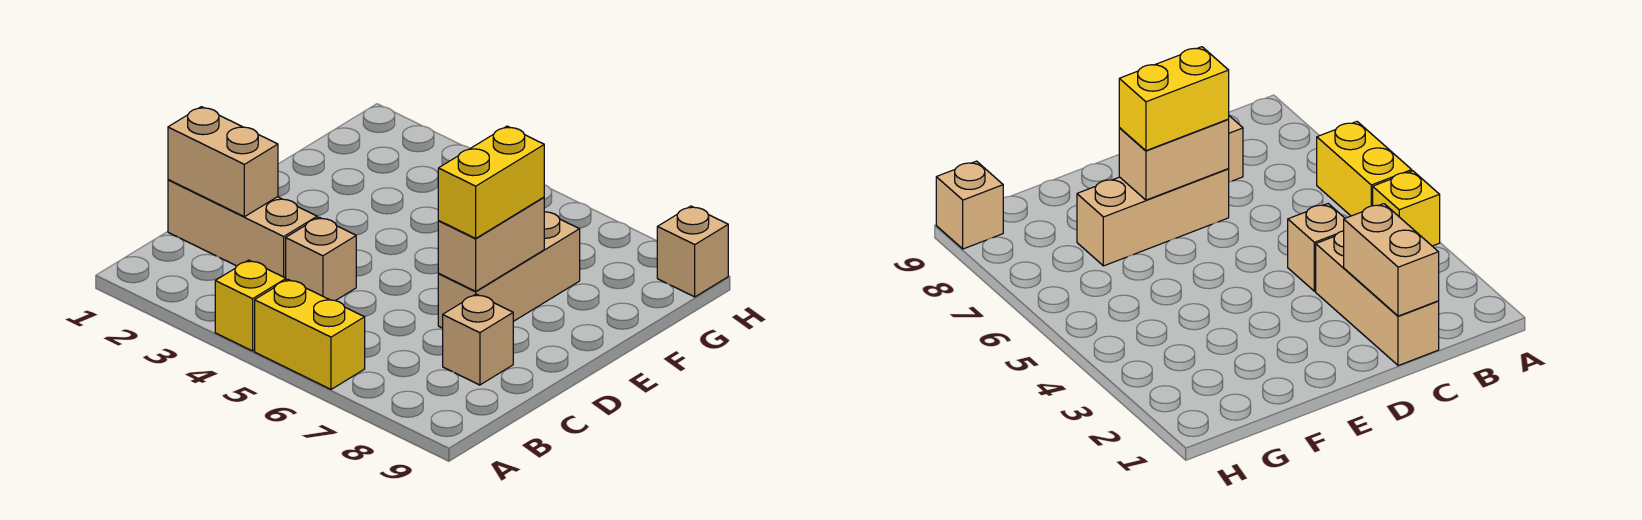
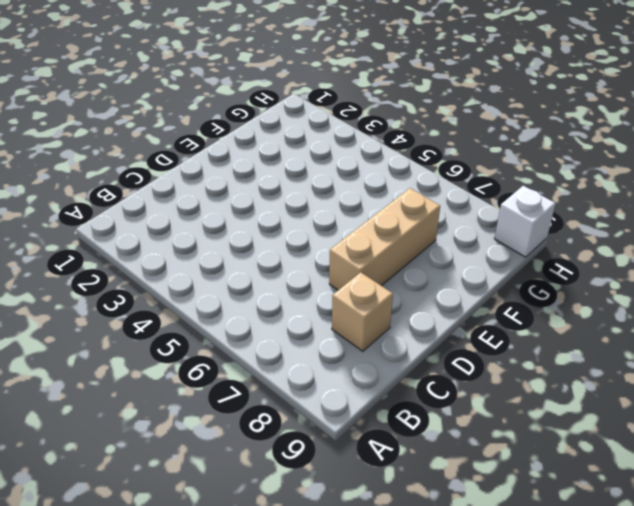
white brick H9 level 1 -> tan brick H9 level 1
none -> yellow brick A4 level 1
none -> yellow brick A5:A6 level 1

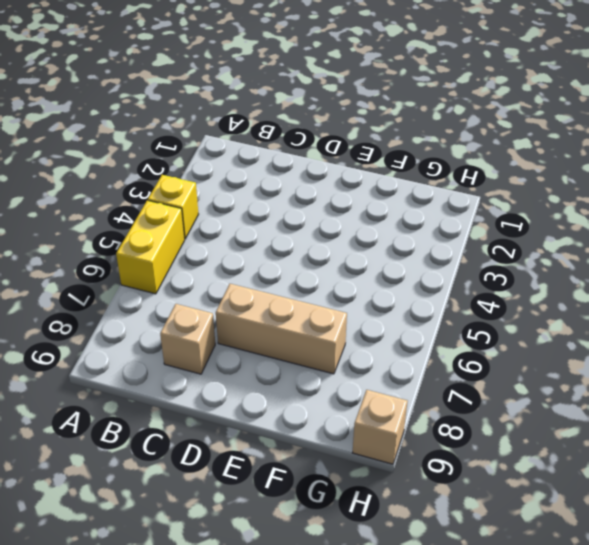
none -> tan brick C1:C3 level 1
none -> tan brick C4 level 1

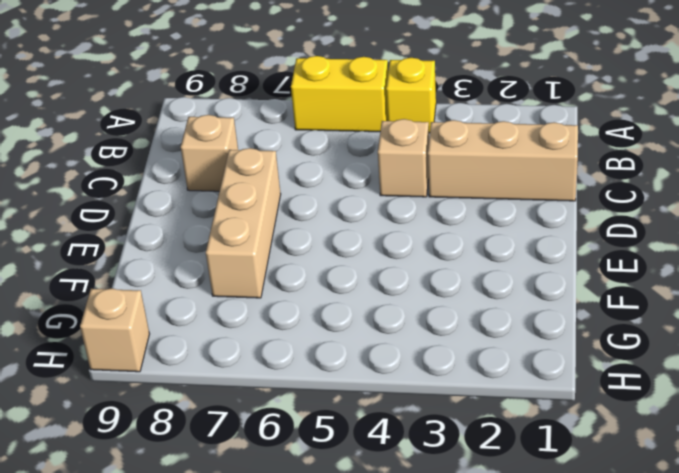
none -> tan brick C1:C2 level 2
none -> tan brick D7:E7 level 2

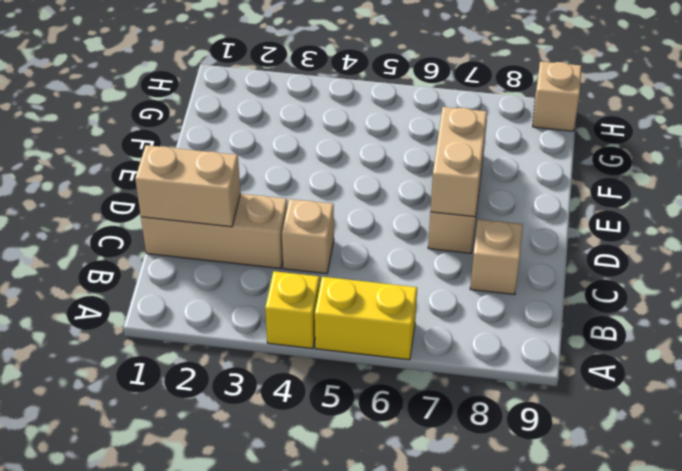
none -> yellow brick D7:E7 level 3

